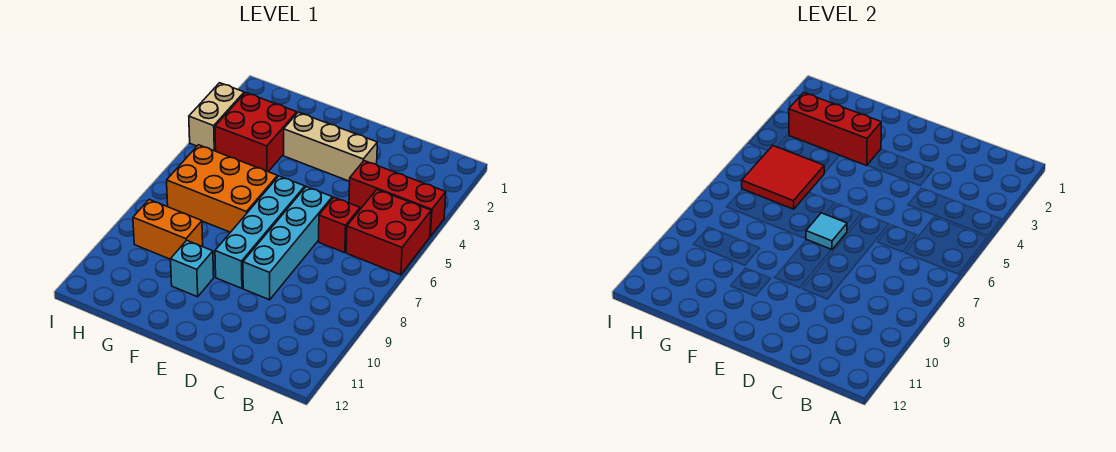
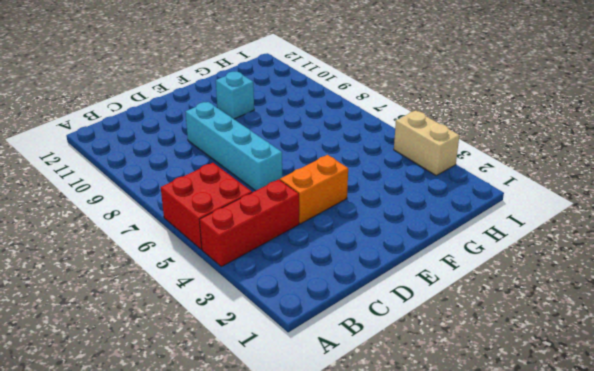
orange brick D4:E4 level 1 -> orange brick G9:H9 level 1
none -> red brick C6 level 1
none -> tan brick D3:F3 level 1
none -> cyan brick E6:E9 level 1

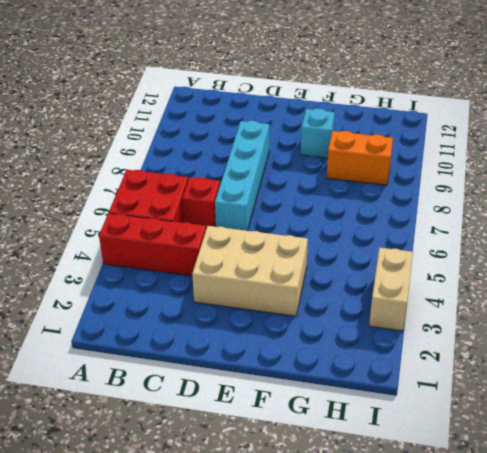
tan brick D3:F4 level 1 -> tan brick D3:F3 level 1
none -> cyan brick E6:E9 level 1
none -> orange brick F6:H7 level 1
none -> red brick G3:H4 level 1

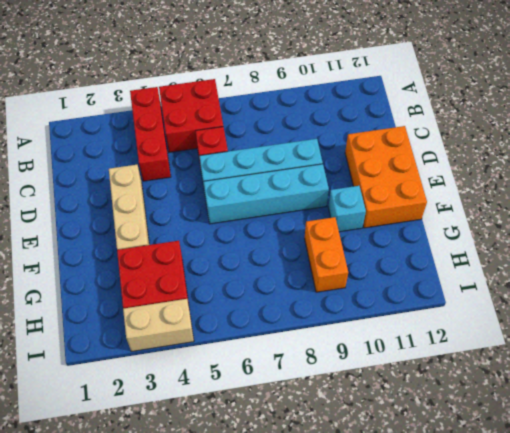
orange brick D11:F12 level 1 -> orange brick F6:H7 level 1
none -> cyan tile E7 level 2
none -> red brick F3:H3 level 2
none -> red tile G5:H6 level 2

